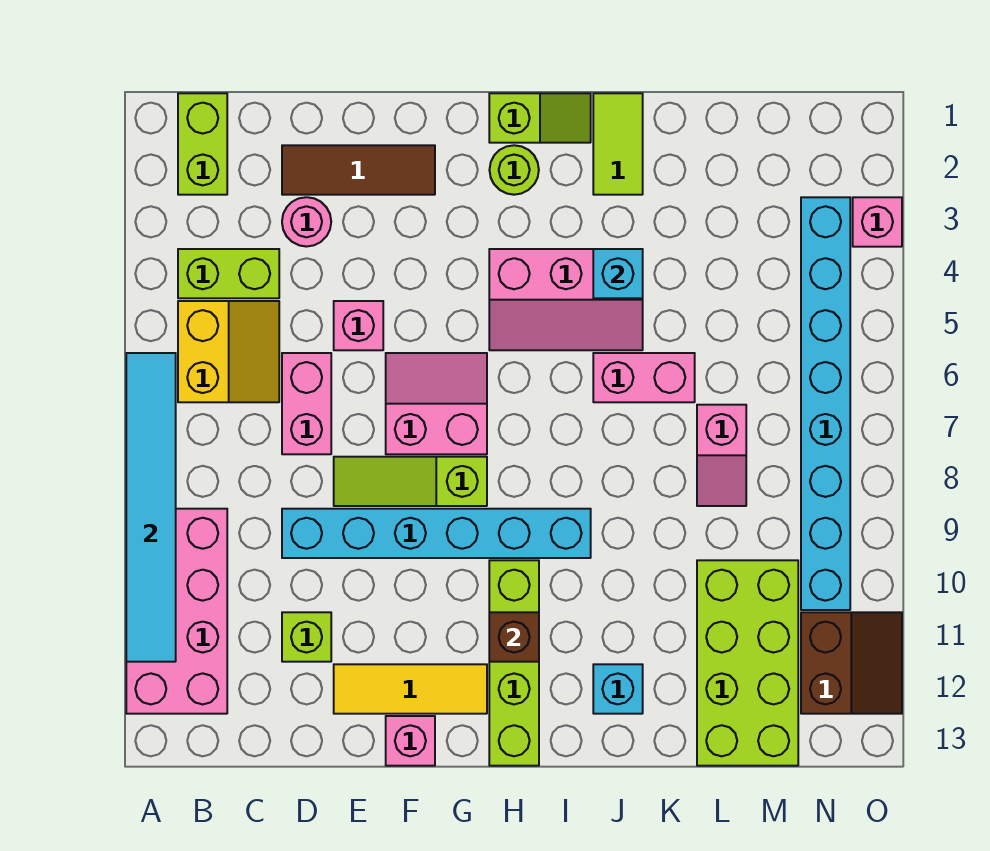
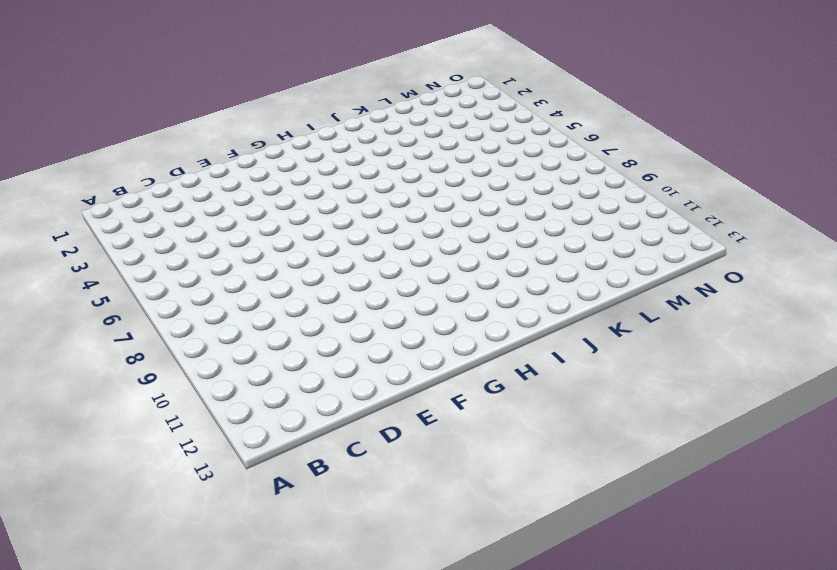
none -> pink brick A9:B12 level 1
none -> lime brick B1:B2 level 1
none -> lime brick B4:C4 level 1

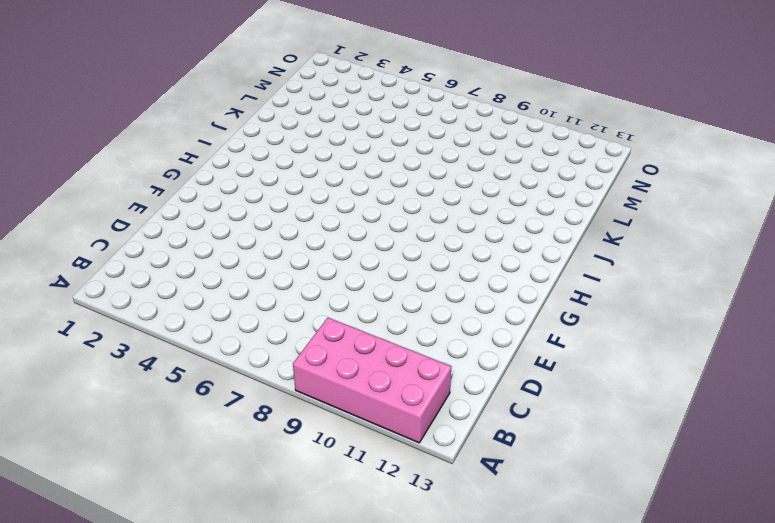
none -> lime brick B1:B2 level 1
none -> lime brick B4:C4 level 1
none -> yellow slope B5:C6 level 1 top B

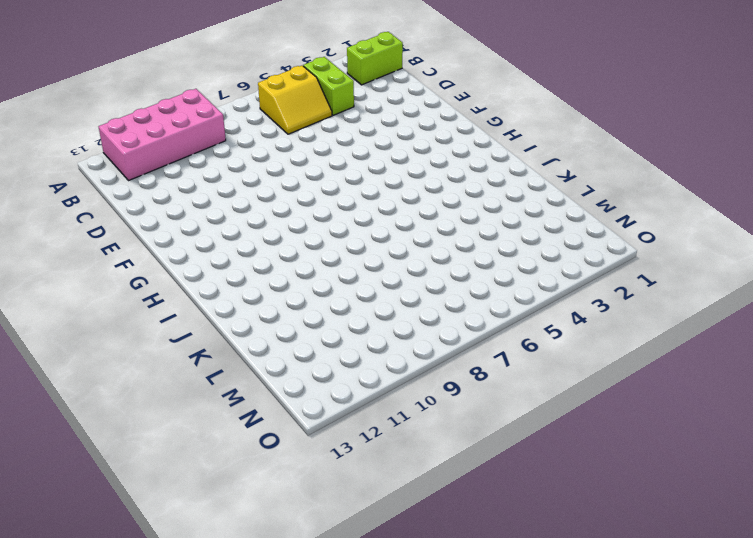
none -> brown tile D2:F2 level 1
none -> pink round brick D3 level 1
none -> pink brick D6:D7 level 1

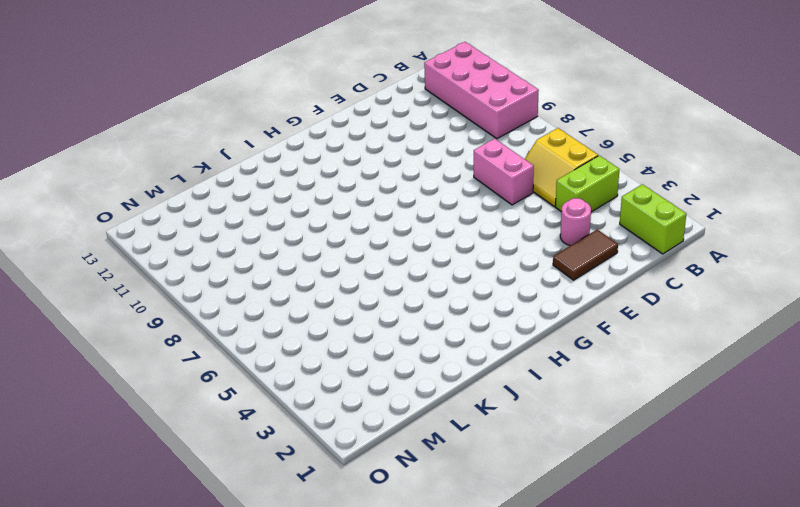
brown tile D2:E2 level 1 -> brown tile D2:F2 level 1
none -> cyan brick D9:I9 level 1
none -> lime brick D11 level 1
none -> pink brick E5 level 1

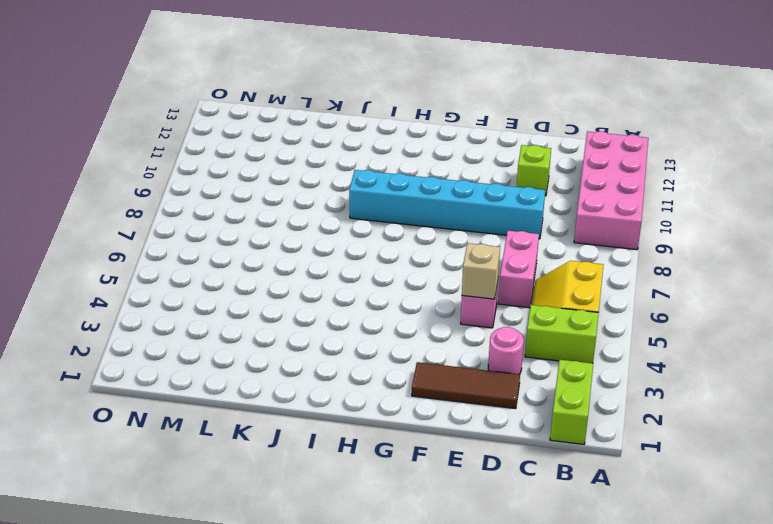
tan brick E5 level 2 -> none
none -> lime slope E8:G8 level 1 top G
none -> yellow tile E12:G12 level 1
none -> pink slope F6:G7 level 1 top 7

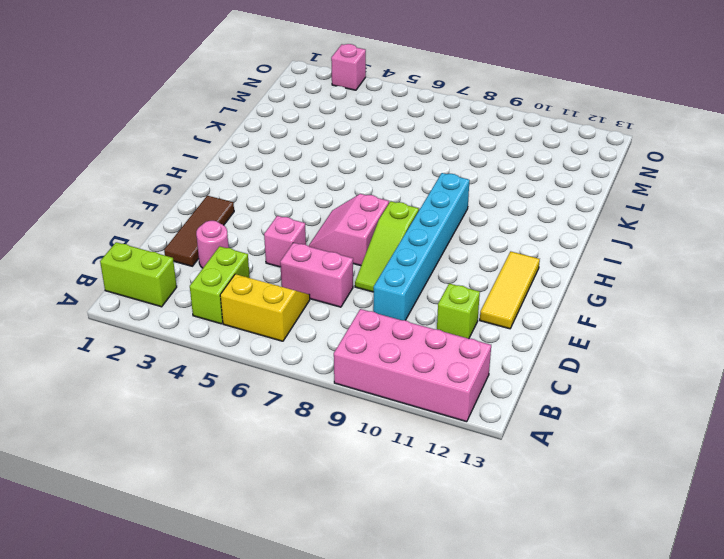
none -> pink brick F13 level 1
none -> lime slope H1:I1 level 1 top H
none -> lime round brick H2 level 1

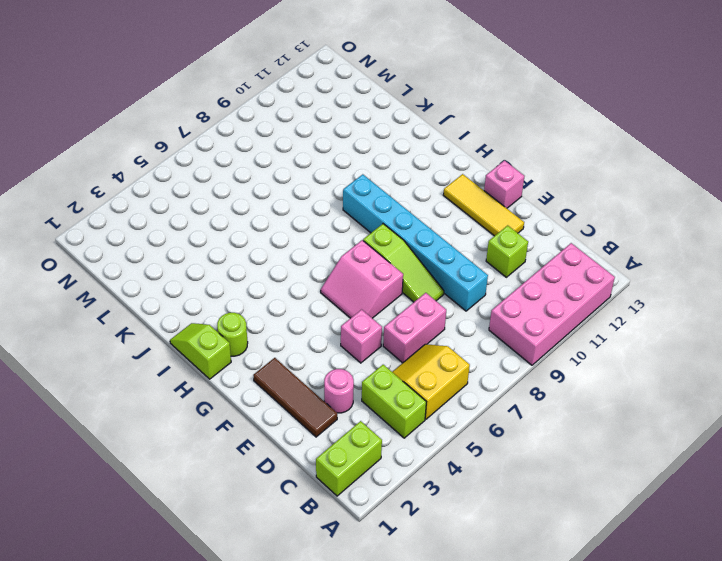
none -> pink slope H4:J5 level 1 top 4
none -> lime brick H10:H13 level 1
none -> lime tile J1:J2 level 1

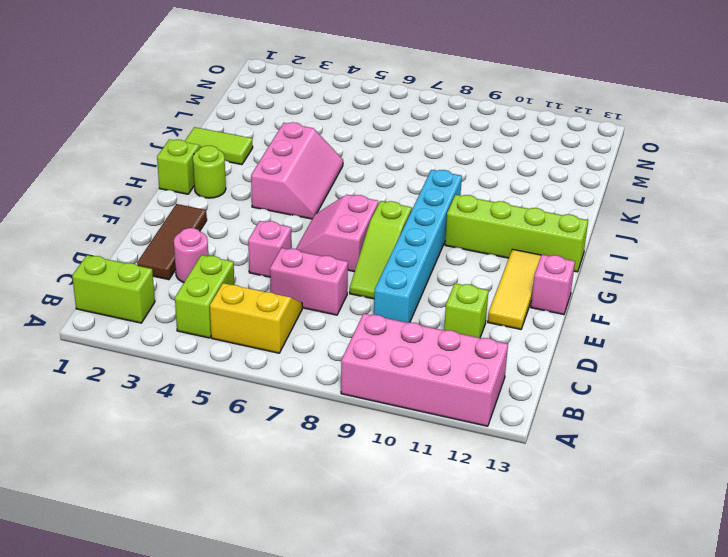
none -> pink brick J6:K6 level 1
none -> cyan brick J12 level 1
none -> pink slope L7:L8 level 1 top 7

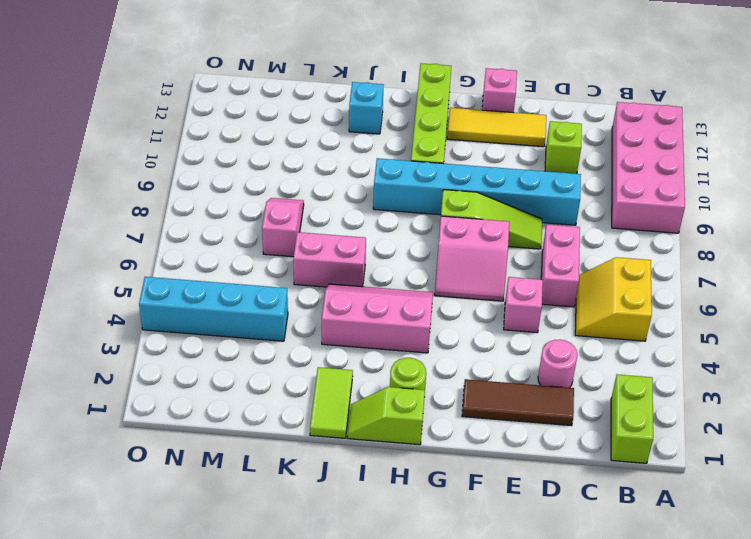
cyan brick L4:O4 level 1 -> cyan brick N3:N10 level 1
none -> lime brick B4:C4 level 1
none -> lime brick L10:M13 level 1
none -> brown slope N11:O12 level 1 top N

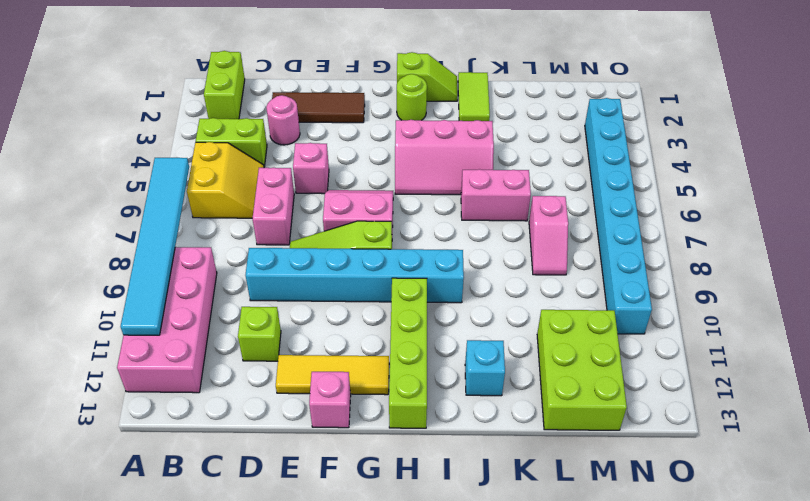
lime brick L11:M13 level 1 -> lime brick L10:M13 level 1
none -> brown slope N11:O12 level 1 top N
none -> pink brick O3 level 1
none -> brown brick H11 level 2

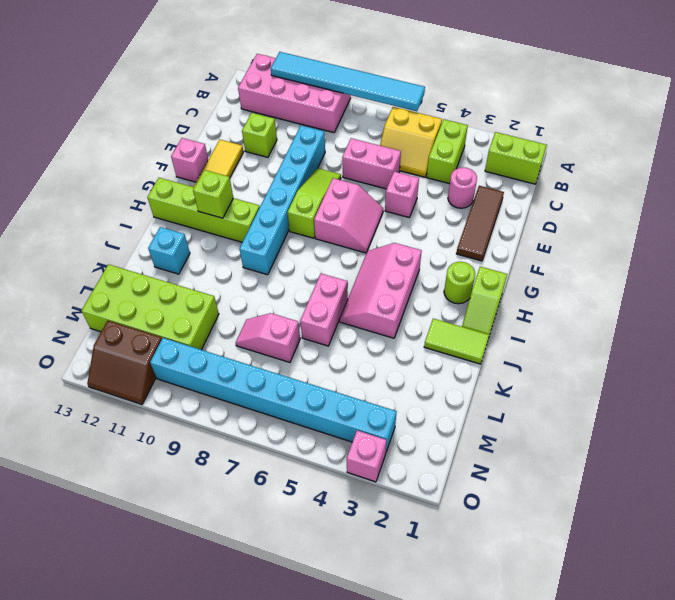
lime brick H11 level 2 -> brown brick H11 level 2
none -> cyan brick J4 level 2

